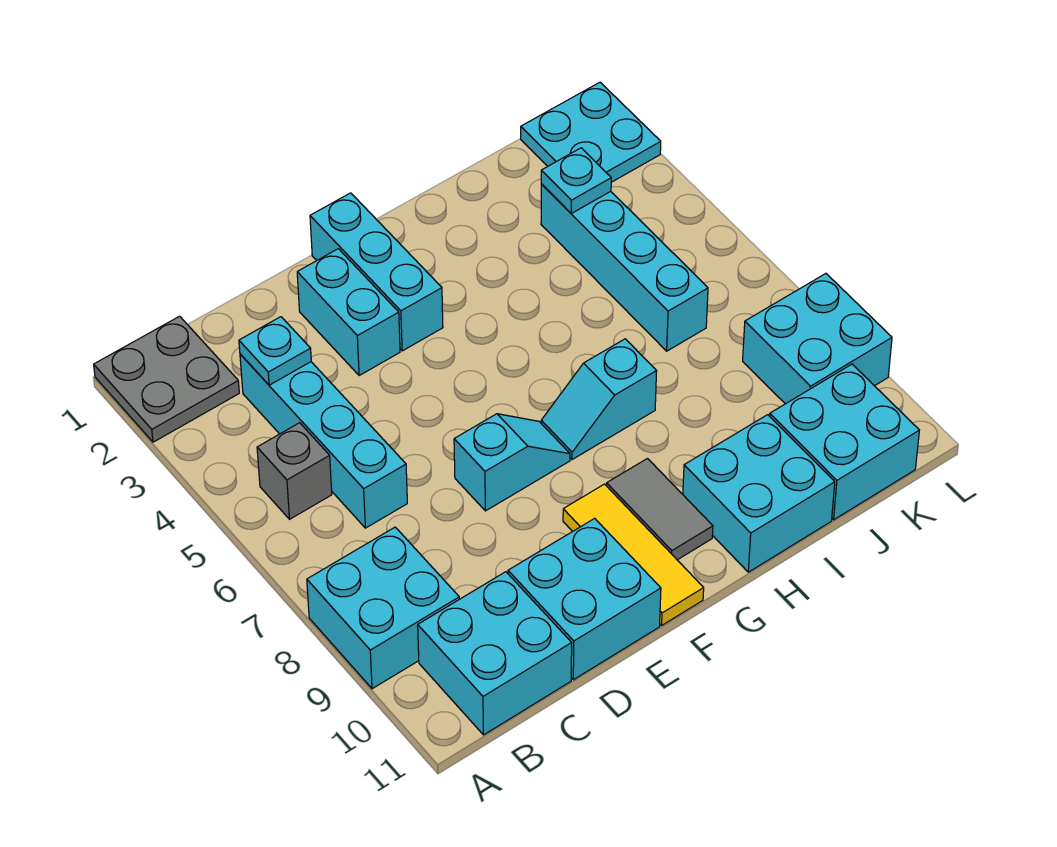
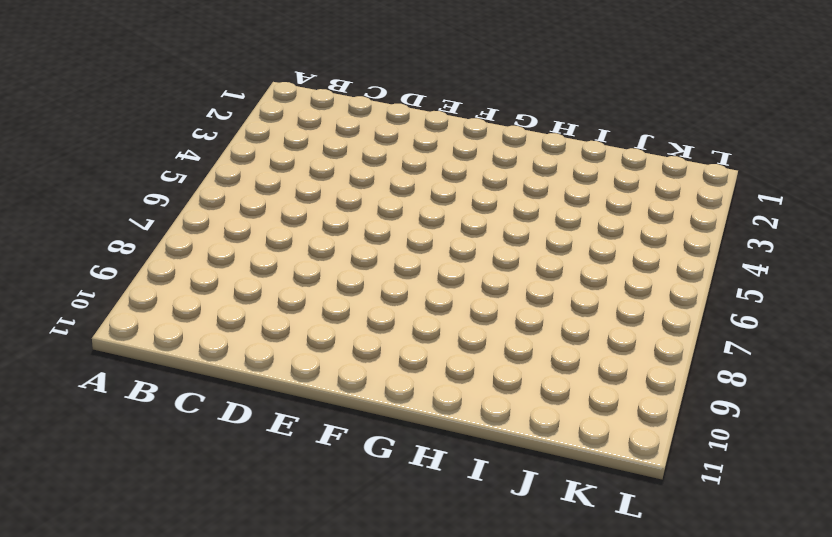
none -> grey plate A1:B2 level 1
none -> cyan brick A8:B9 level 1
none -> grey brick B5 level 1

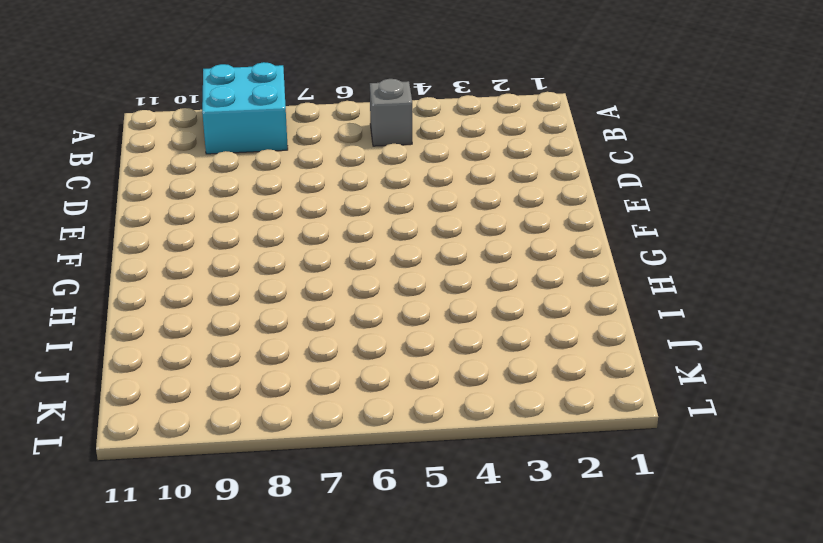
none -> grey plate A1:B2 level 1
none -> cyan brick B10:C11 level 1
none -> cyan brick C3:C6 level 1

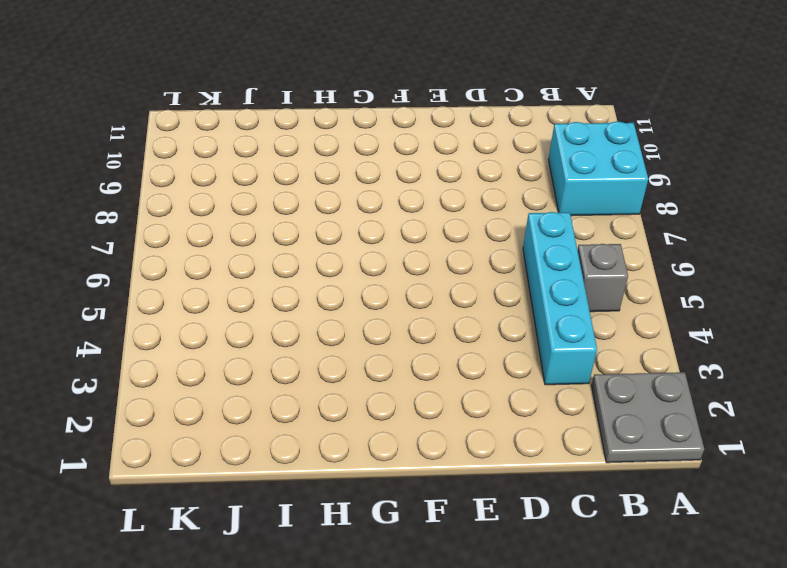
none -> cyan brick B10:C11 level 1
none -> cyan brick D10:E11 level 1
none -> cyan brick E2:E3 level 1

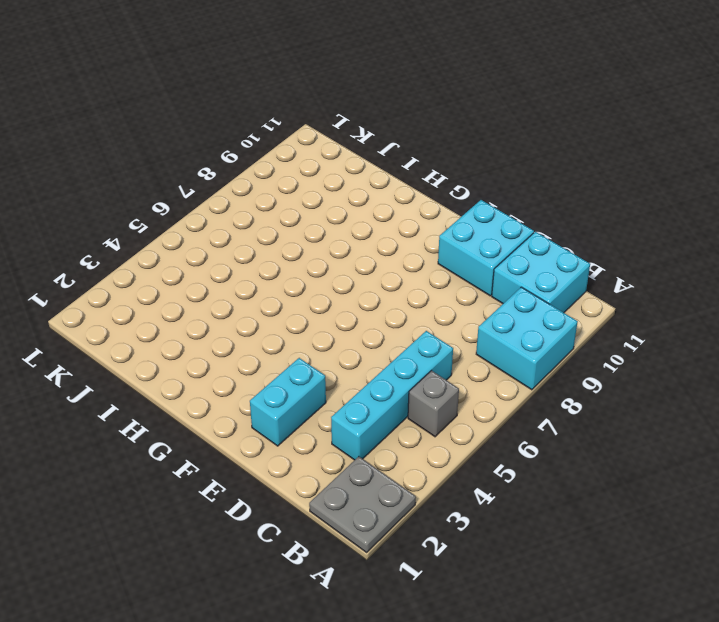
none -> cyan slope E7:F7 level 1 top E
none -> cyan brick F1:F3 level 1
none -> yellow tile F9:F11 level 1

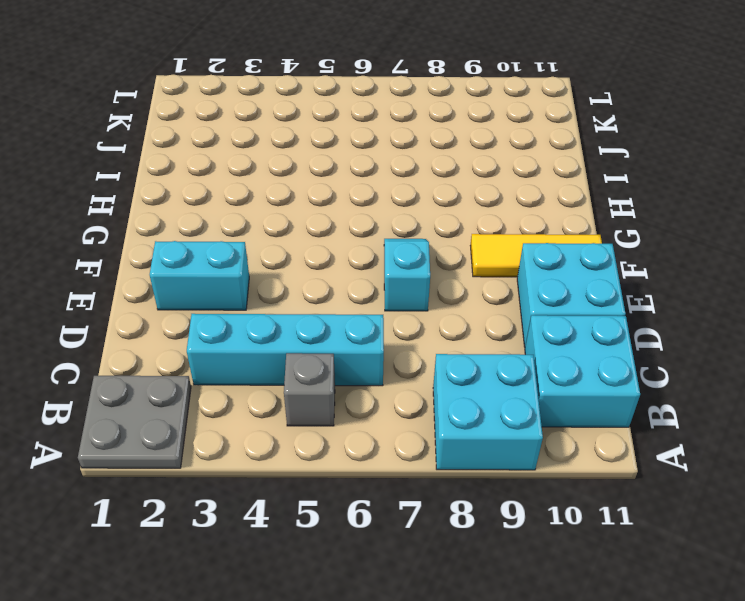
none -> cyan brick F1:F3 level 1
none -> cyan slope G7:H7 level 1 top H
none -> grey tile G9:G10 level 1

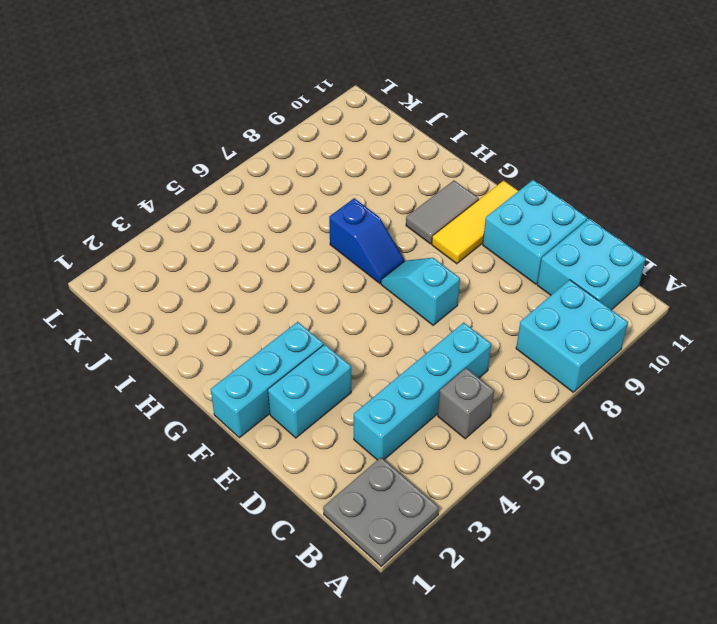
blue slope G7:H7 level 1 top H -> cyan slope G7:H7 level 1 top H
none -> cyan brick H10:I11 level 1
none -> cyan brick J3:J6 level 1
none -> cyan brick J10:K11 level 1

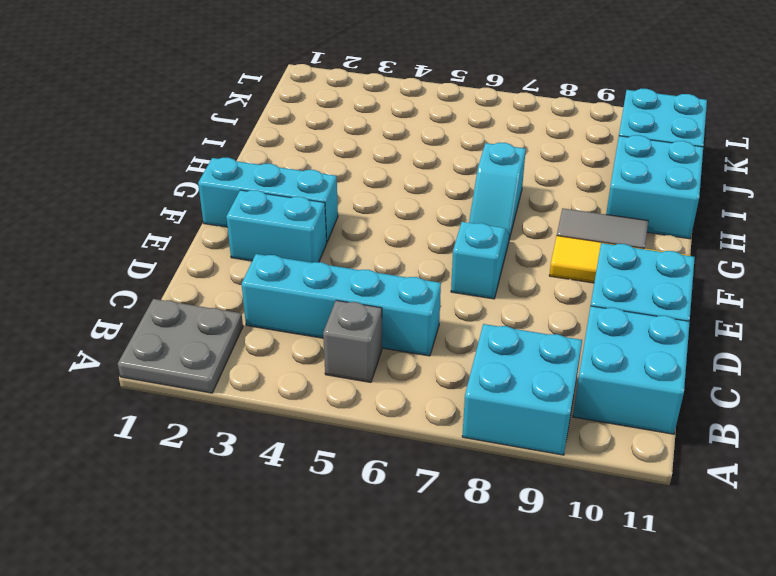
none -> cyan brick J3:J6 level 1
none -> cyan plate K1:L2 level 1
none -> cyan brick K8:L9 level 1

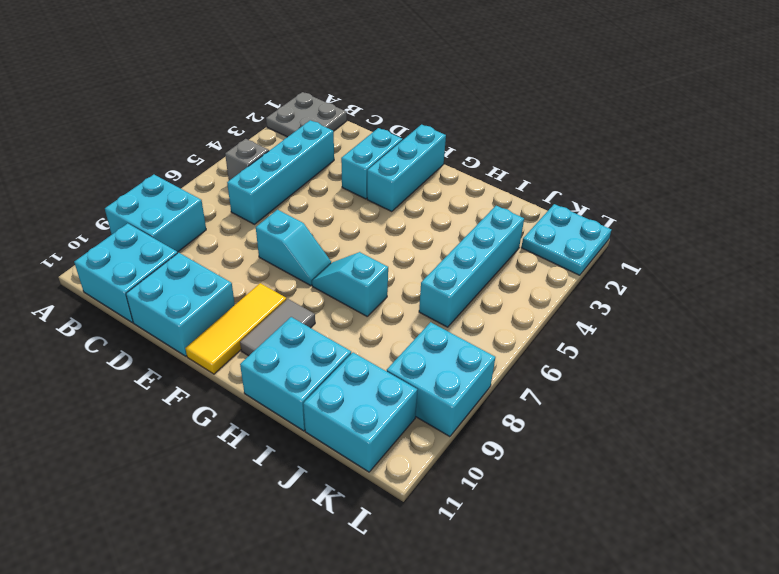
none -> cyan plate C3 level 2
none -> cyan plate J3 level 2

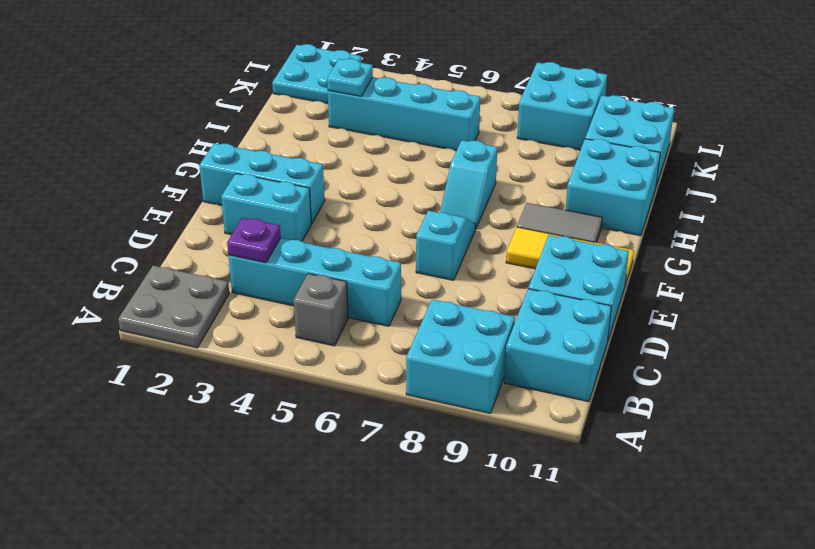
purple plate C3 level 2 -> cyan plate C3 level 2

